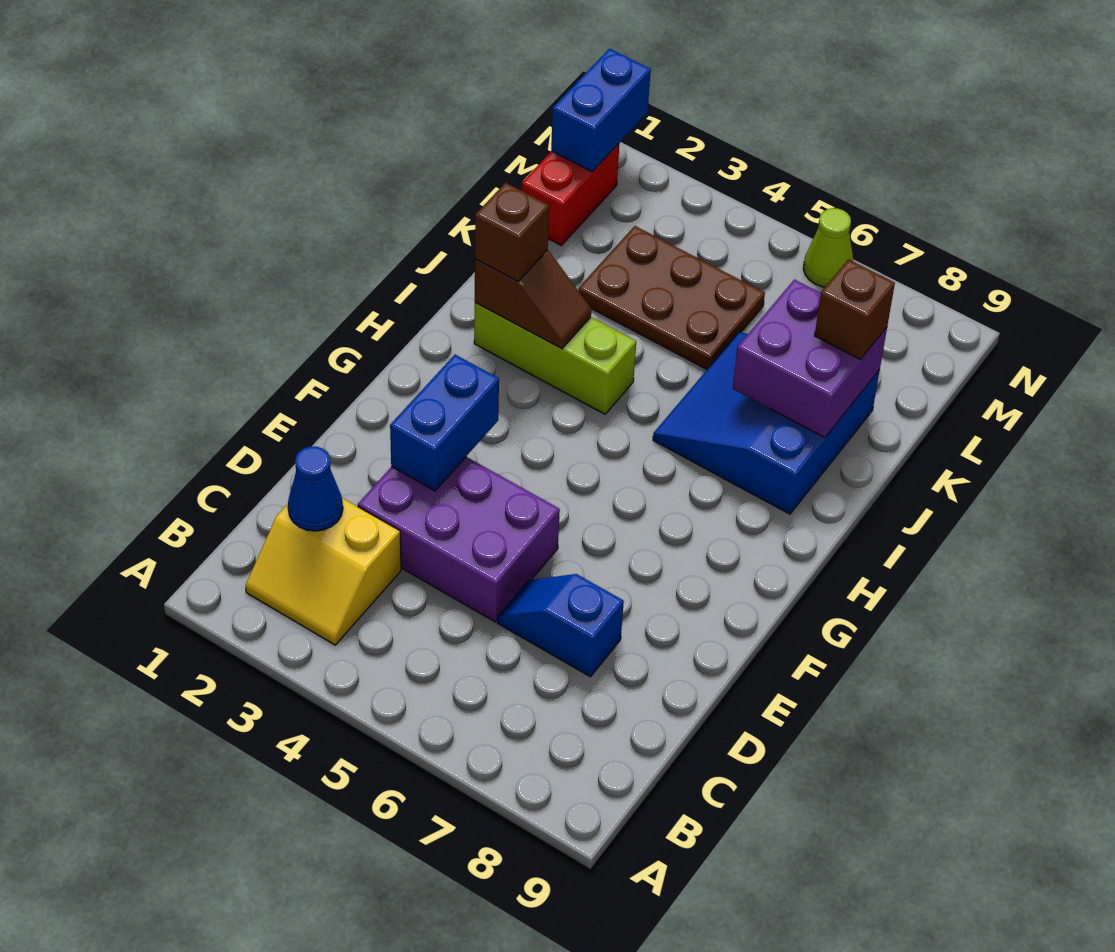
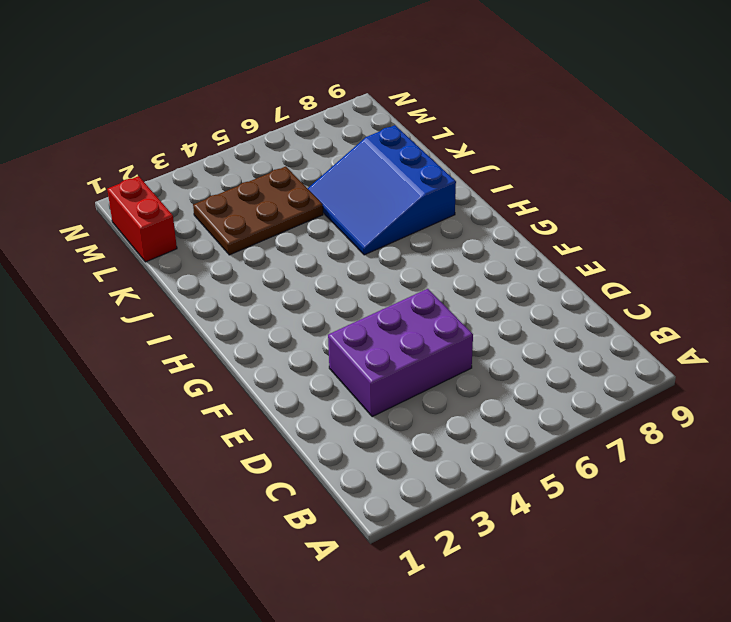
none -> yellow slope B2:C3 level 1 top C
none -> blue slope D6:D7 level 1 top 7
none -> lime brick I2:I4 level 1

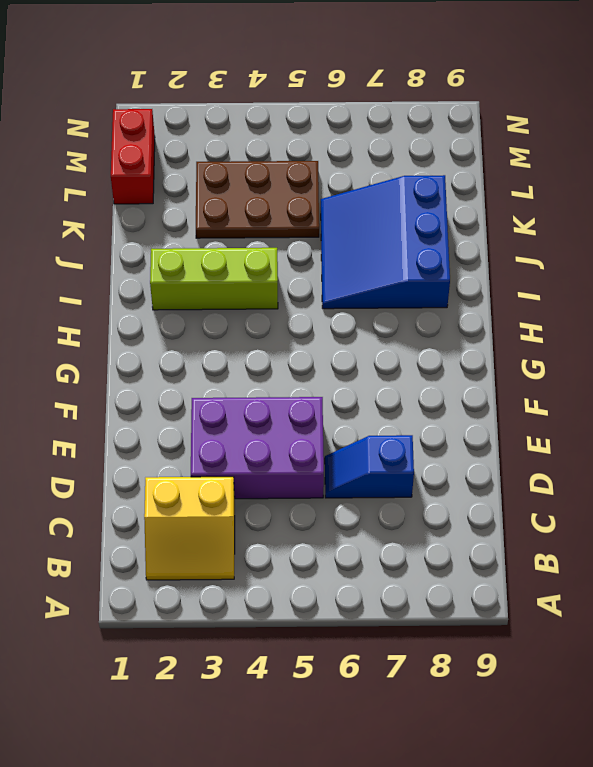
none -> lime cone N6 level 1
none -> blue cone C2 level 2
none -> blue brick E3:F3 level 2

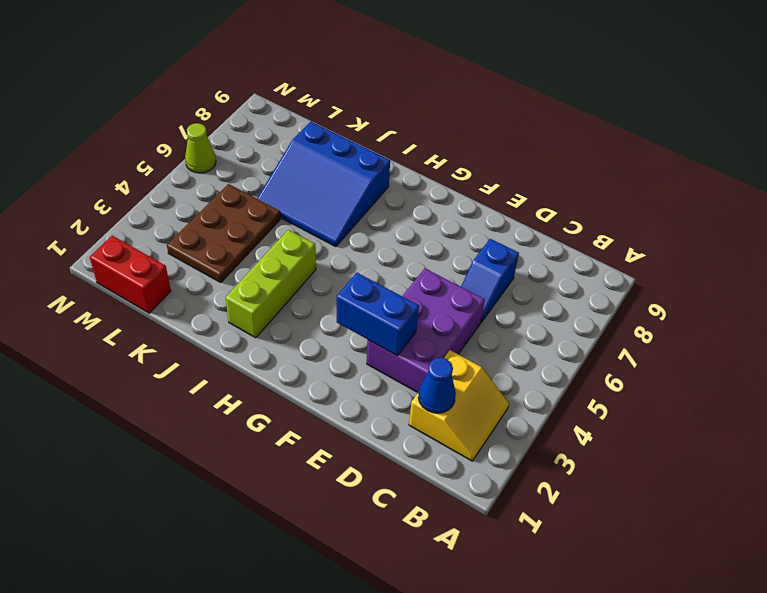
none -> brown slope I2:I3 level 2 top 2
none -> purple brick J7:K8 level 2
none -> blue brick M1:N1 level 2

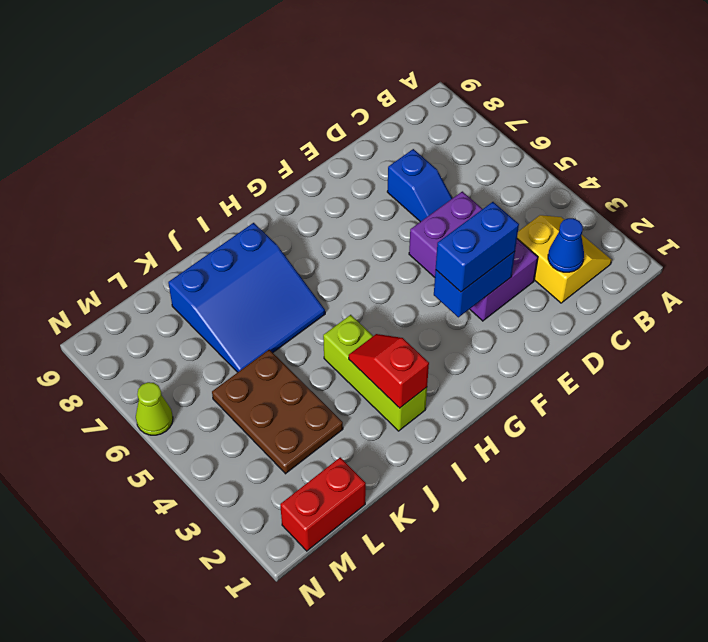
blue brick E3:F3 level 3 -> blue brick M1:N1 level 2
red slope I2:I3 level 2 top 2 -> brown slope I2:I3 level 2 top 2
none -> purple brick J7:K8 level 2
none -> brown brick I2 level 3
none -> brown brick K8 level 3

